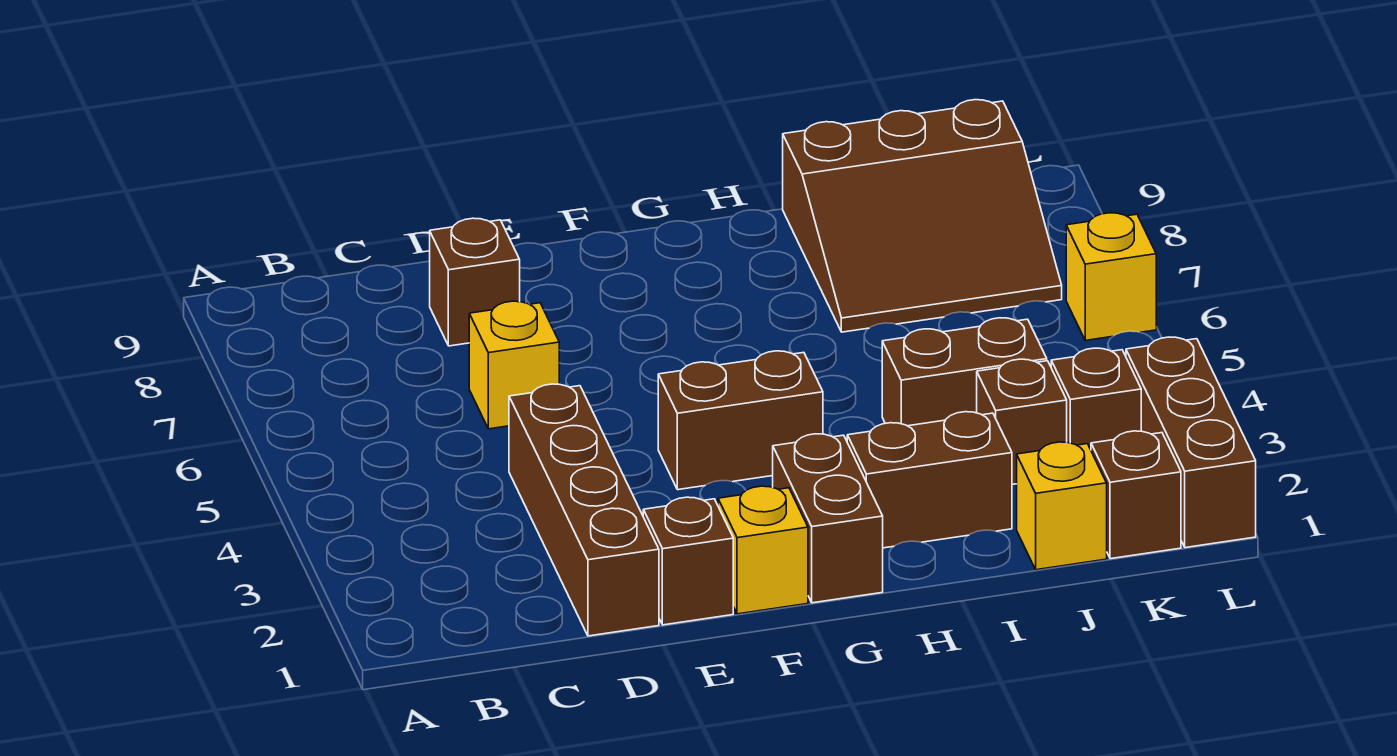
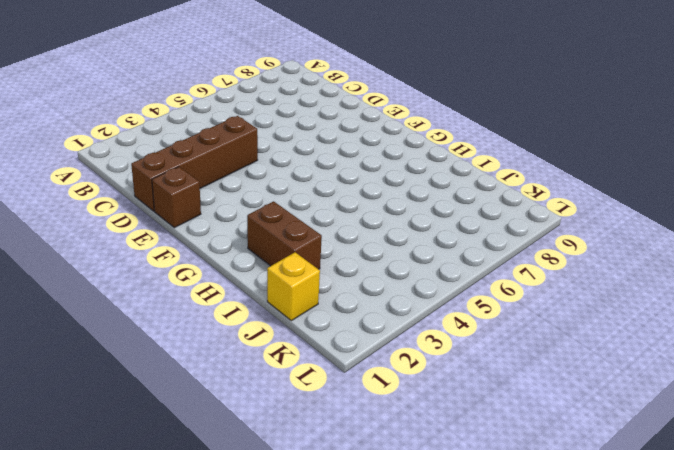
none -> yellow brick D6 level 1
none -> brown brick D8 level 1
none -> yellow brick F1 level 1

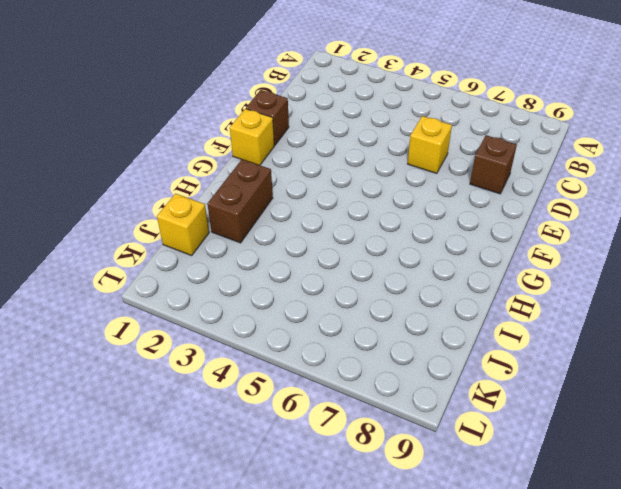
none -> brown brick D1:D4 level 1
none -> brown brick F4:G4 level 1
none -> brown brick G1:G2 level 1

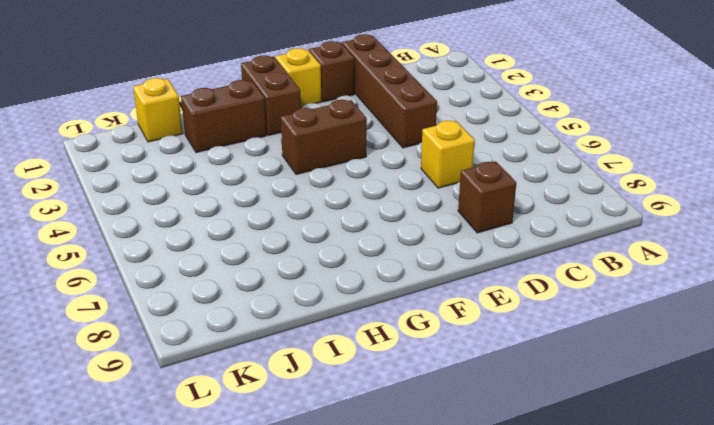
none -> brown brick I4:J4 level 1
none -> brown slope I7:K9 level 1 top 9
none -> brown brick J3 level 1

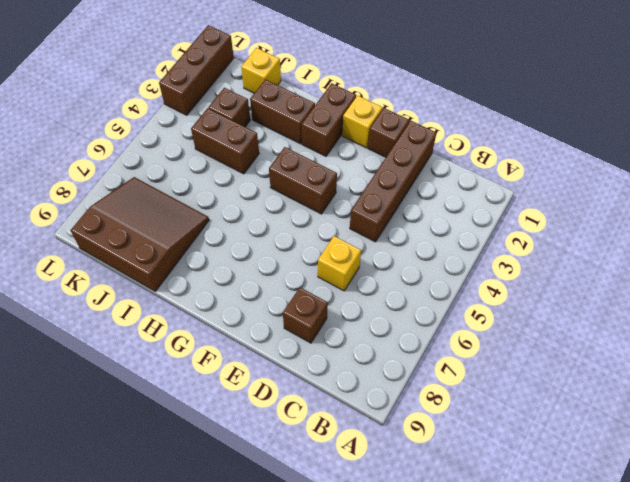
none -> brown brick K1 level 1
none -> brown brick K3 level 1
none -> yellow brick L6 level 1

